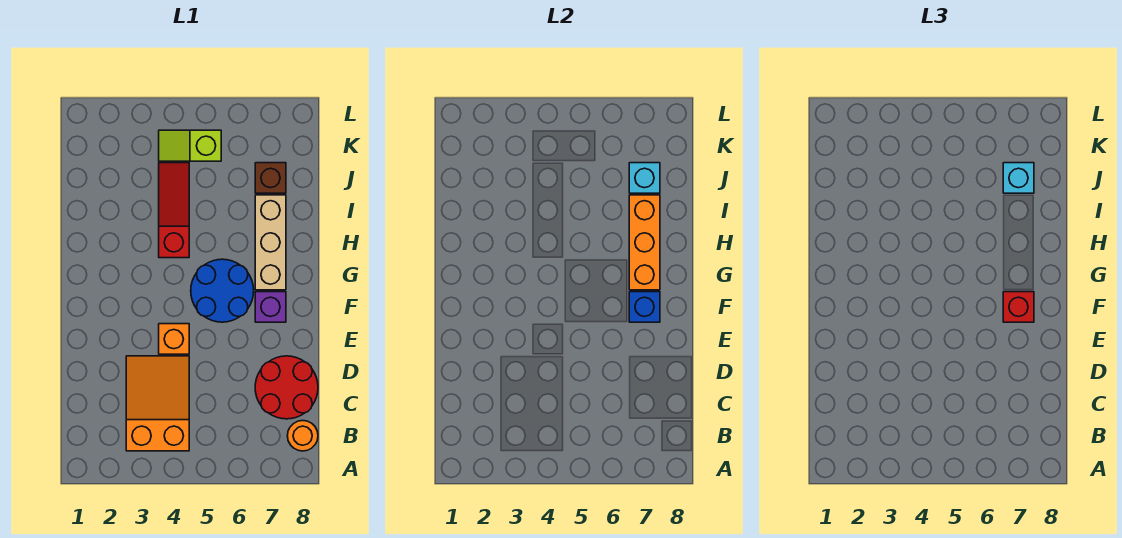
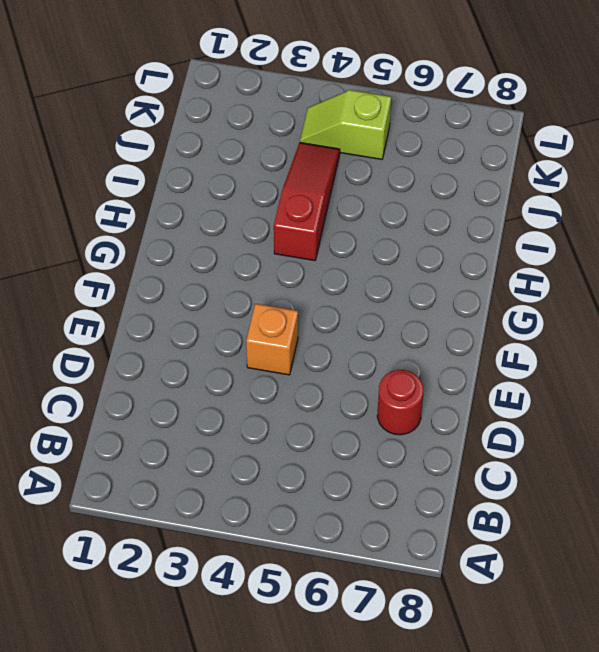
red round brick D7 level 1 -> red round brick C7:D8 level 1
none -> orange slope B3:D4 level 1 top B
none -> orange round brick B8 level 1
none -> blue round brick F5:G6 level 1

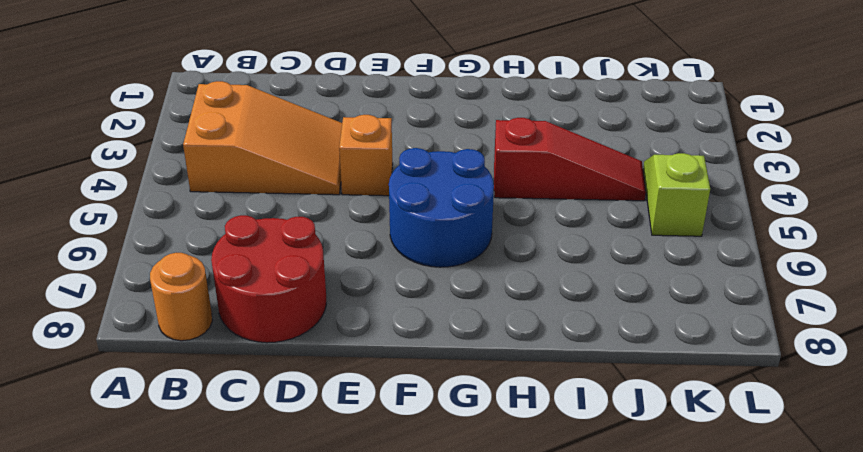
none -> purple brick F7 level 1
none -> tan brick G7:I7 level 1
none -> brown brick J7 level 1

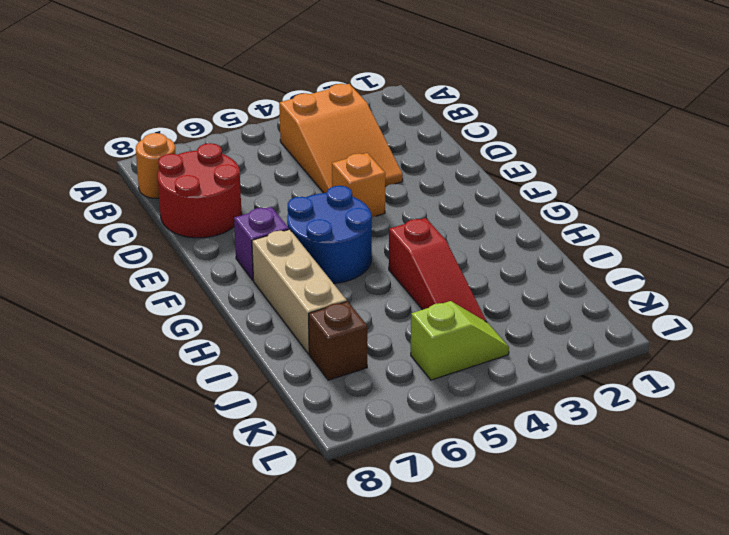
none -> blue brick F7 level 2
none -> orange brick G7:I7 level 2
none -> cyan brick J7 level 2

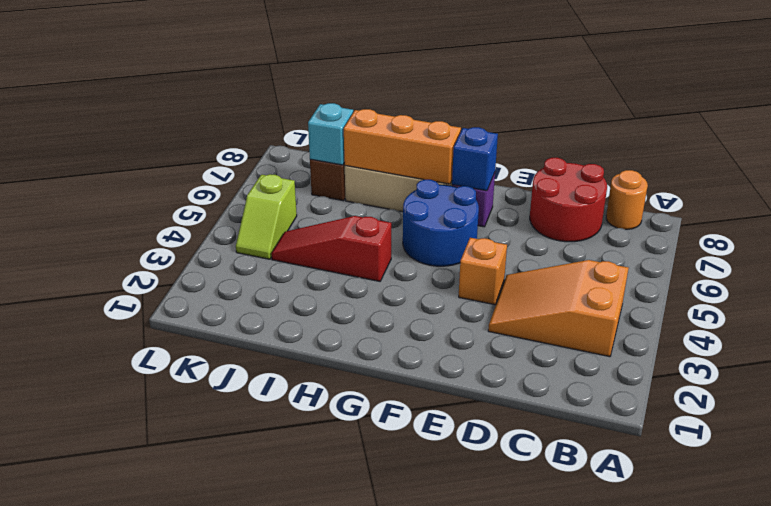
none -> red brick F7 level 3
none -> cyan brick J7 level 3

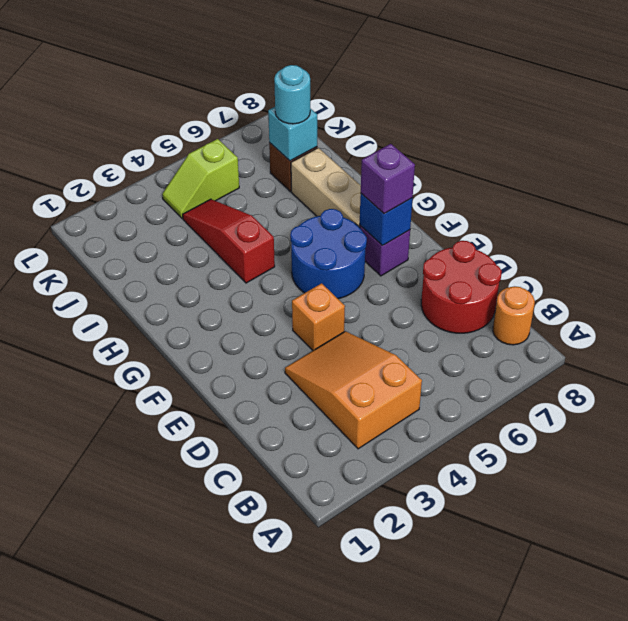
purple brick F7 level 3 -> red brick F7 level 3
cyan round brick J7 level 3 -> cyan brick J7 level 3
none -> orange brick G7:I7 level 2

